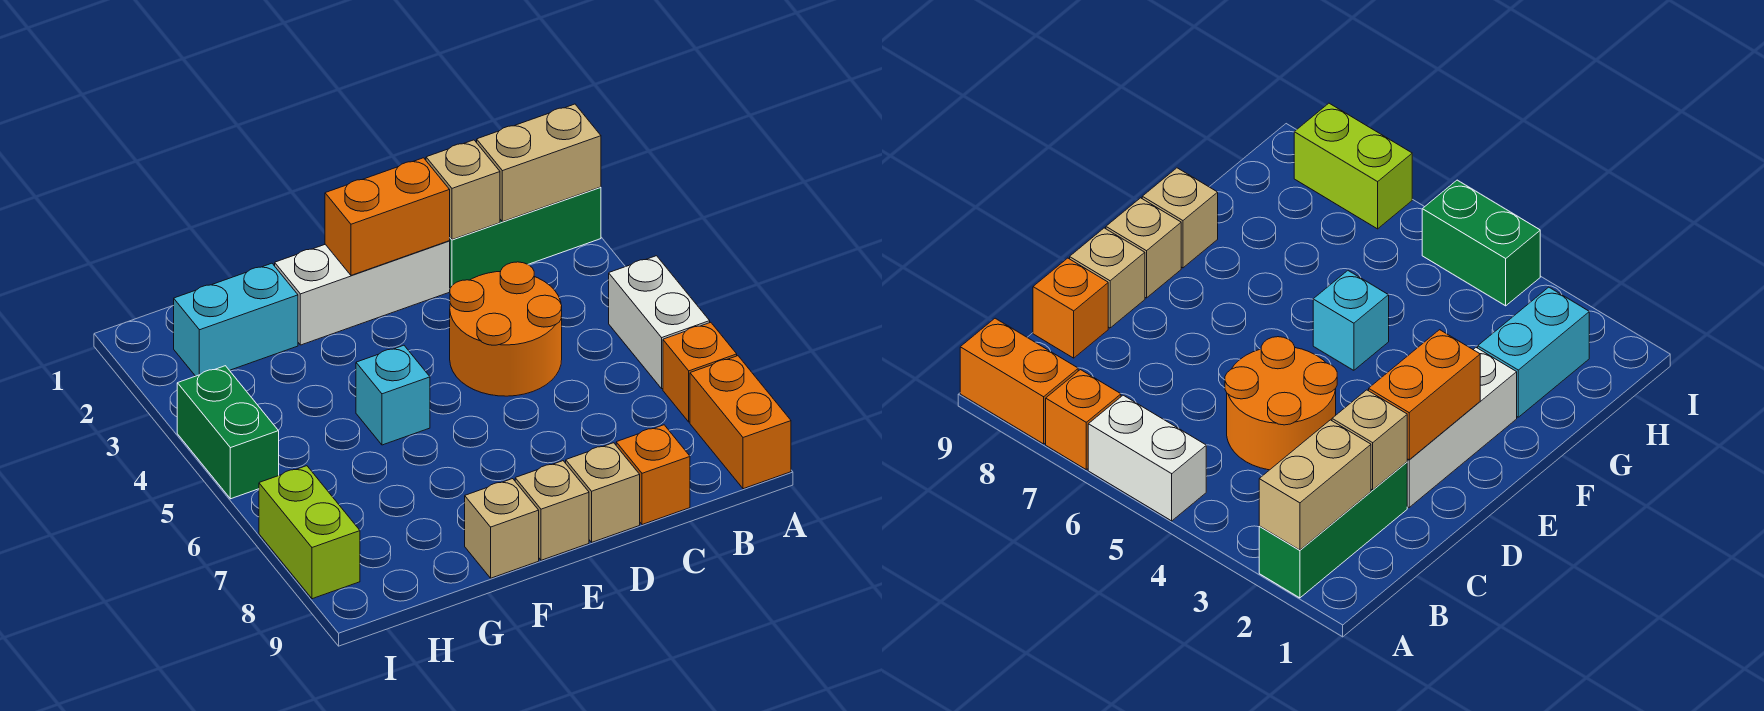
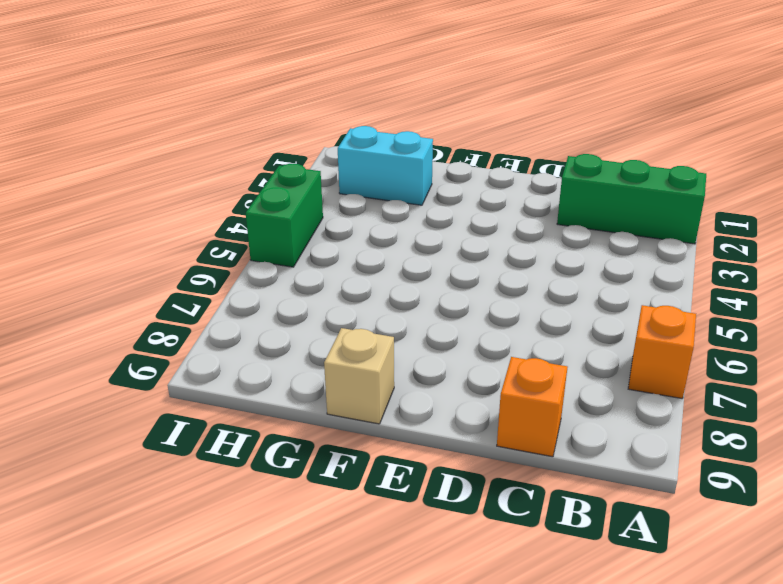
none -> white brick A5:A6 level 1
none -> orange brick A8:A9 level 1
none -> orange round brick C4:D5 level 1

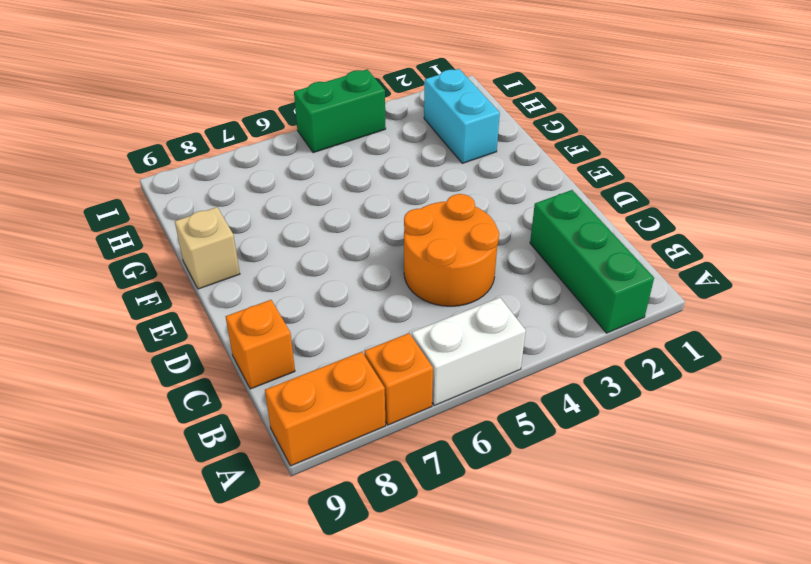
none -> white brick D2:F2 level 1
none -> tan brick D9 level 1
none -> tan brick E9 level 1

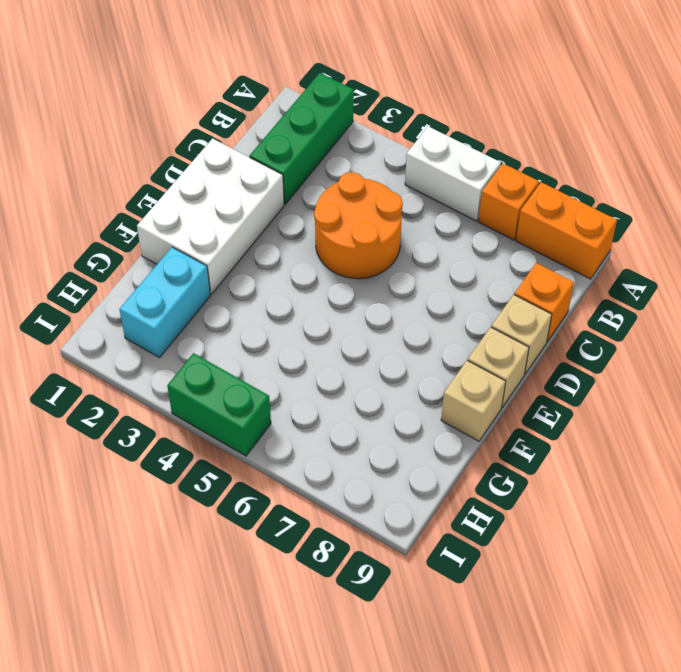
white brick D1:F2 level 1 -> white brick D2:F2 level 1
none -> cyan brick F5 level 1
none -> lime brick I7:I8 level 1
none -> tan brick A2:B2 level 2

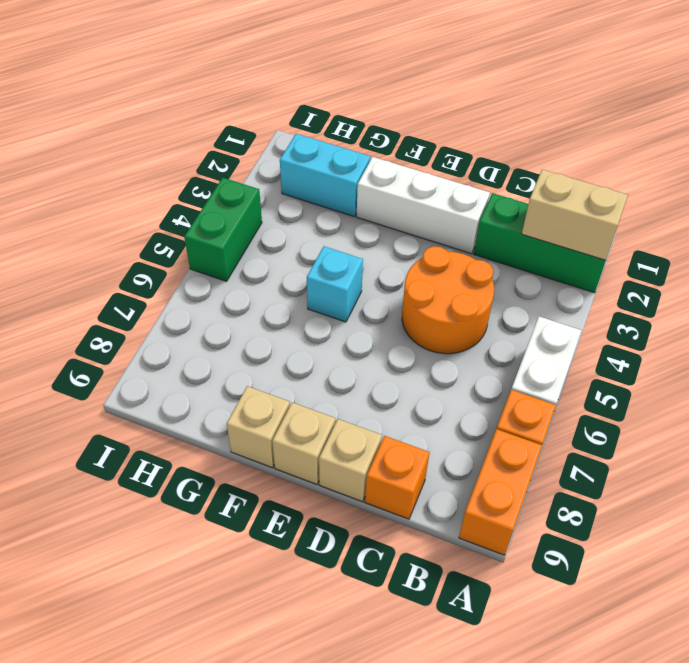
none -> lime brick I7:I8 level 1
none -> tan brick C2 level 2
none -> orange brick D2:E2 level 2

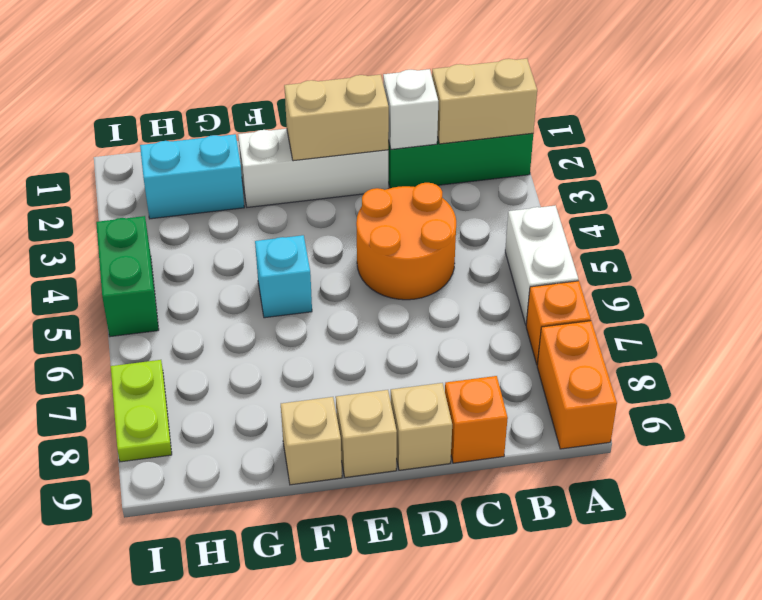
white brick C2 level 2 -> tan brick C2 level 2
tan brick D2:E2 level 2 -> orange brick D2:E2 level 2
lime plate I7:I8 level 1 -> lime brick I7:I8 level 1

